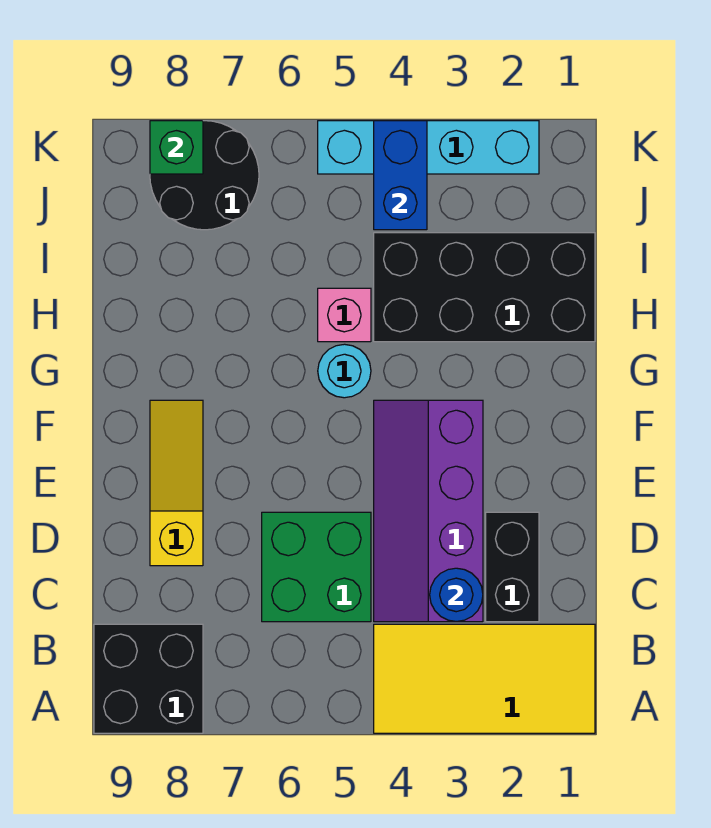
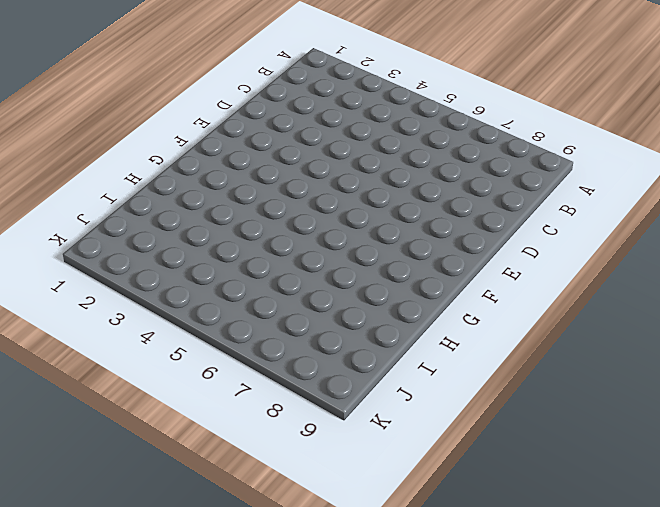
none -> yellow tile A1:B4 level 1
none -> black brick A8:B9 level 1
none -> black brick C2:D2 level 1

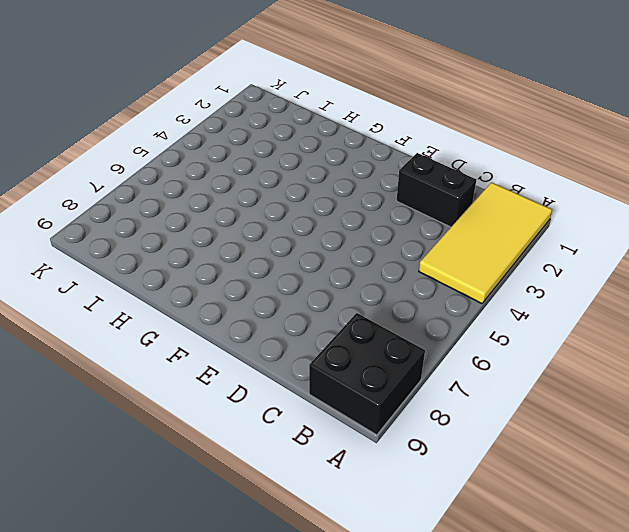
none -> purple slope C3:F4 level 1 top 3
none -> green brick C5:D6 level 1
none -> yellow slope D8:F8 level 1 top D

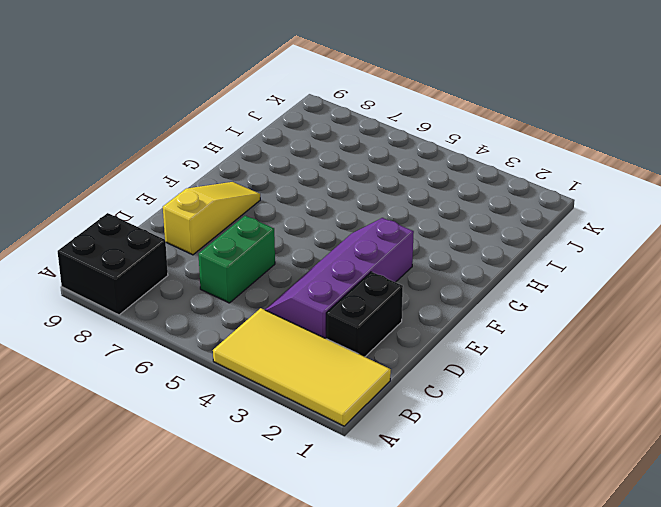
green brick C6:D6 level 1 -> green brick C5:D6 level 1
none -> cyan round brick G5 level 1
none -> black brick H1:I4 level 1
none -> pink brick H5 level 1

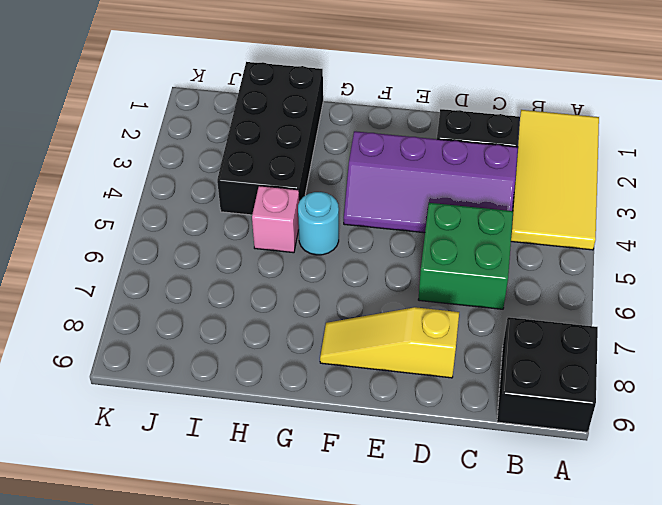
none -> black round brick J7:K8 level 1
none -> cyan brick K2:K5 level 1
none -> blue round brick C3 level 2

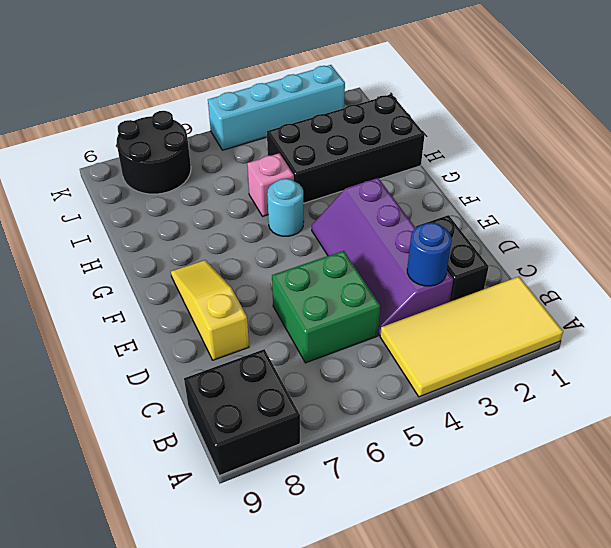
none -> blue brick J4:K4 level 2
none -> green brick K8 level 2

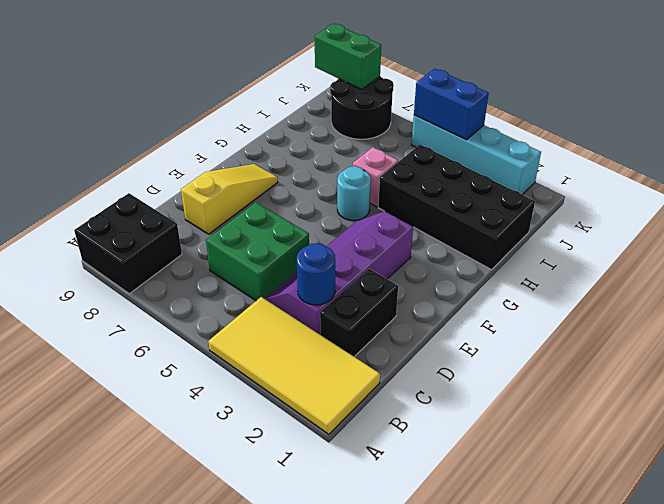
blue brick K4:K5 level 2 -> blue brick J4:K4 level 2
green brick K8:K9 level 2 -> green brick K8 level 2

